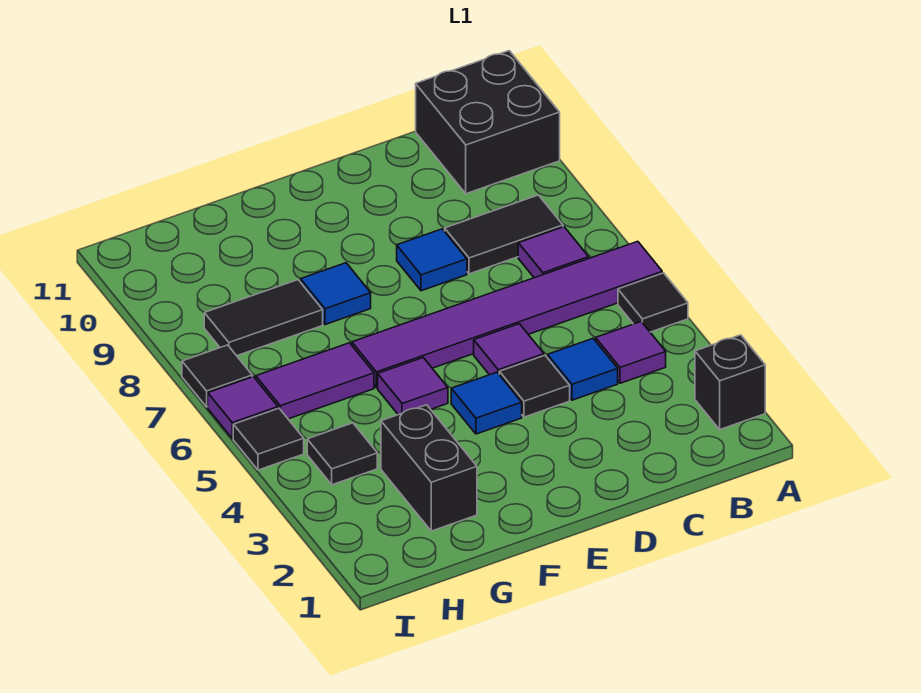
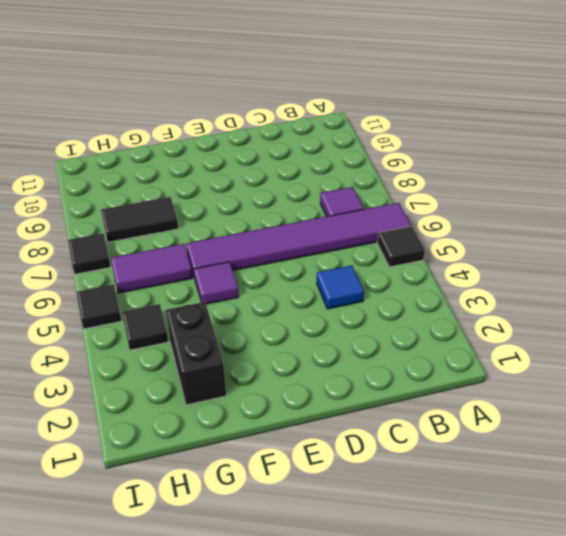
none -> black brick A2 level 1
none -> black brick A10:B11 level 1
none -> purple tile B4 level 1

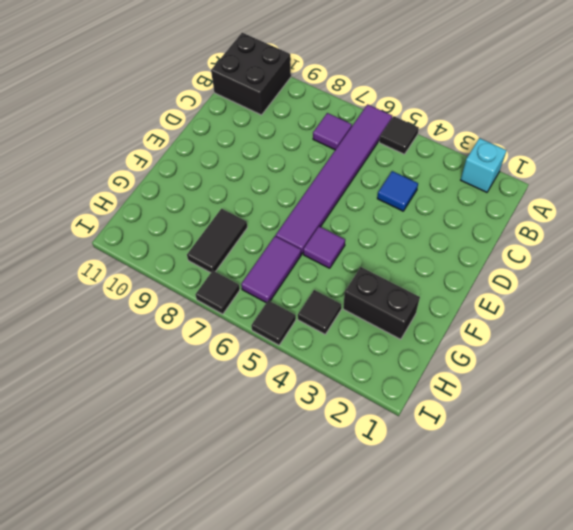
cyan brick A2 level 1 -> black brick A2 level 1
none -> purple tile B4 level 1
none -> black tile B8:C8 level 1
none -> black tile D4 level 1

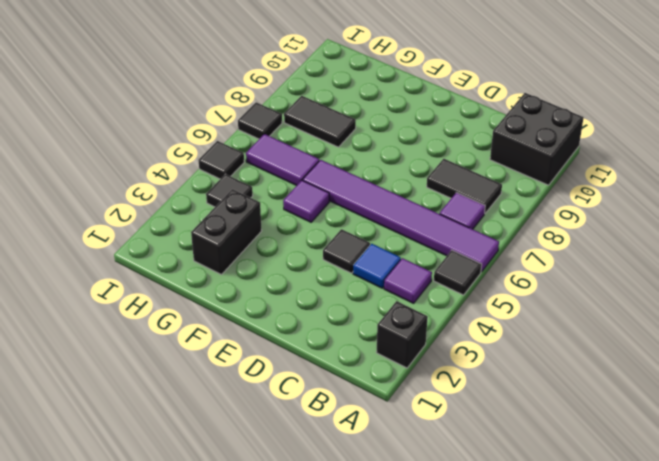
none -> purple tile D5 level 1
none -> blue tile D8 level 1
none -> blue tile E4 level 1

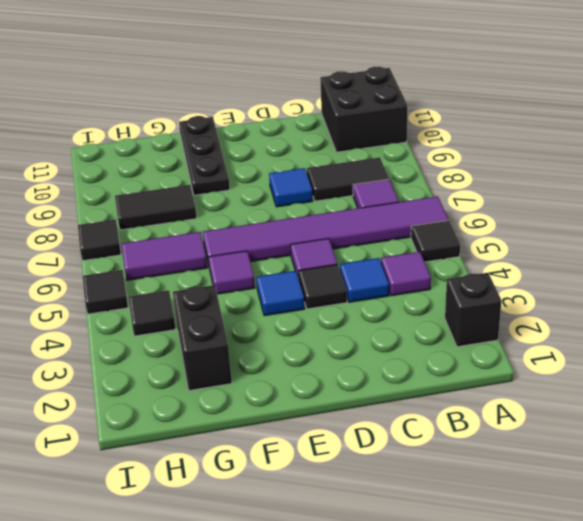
black plate F9:F11 level 1 -> none
none -> blue tile F8 level 1
none -> purple tile I6 level 1

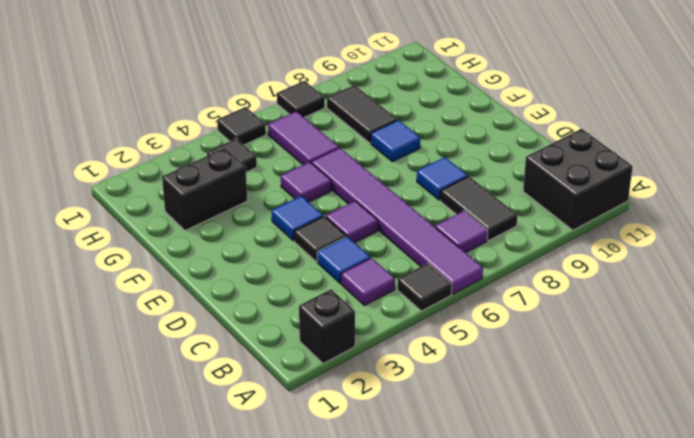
none -> purple tile I6 level 1

